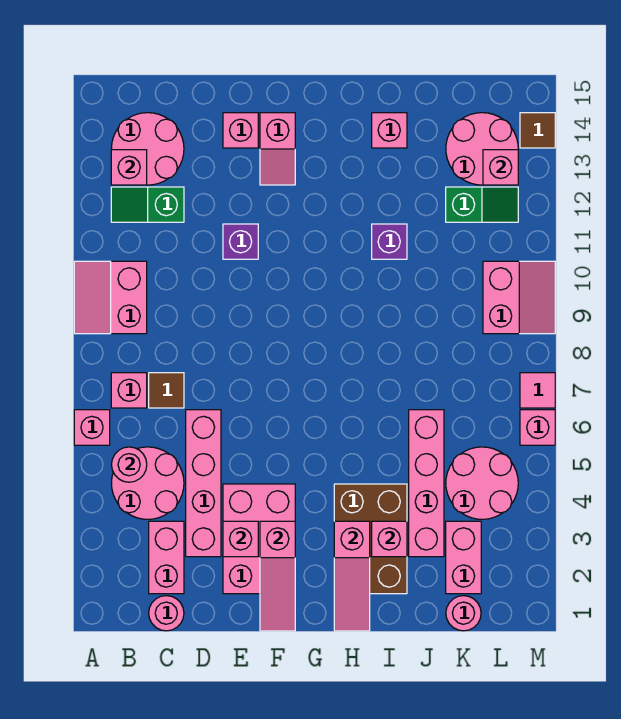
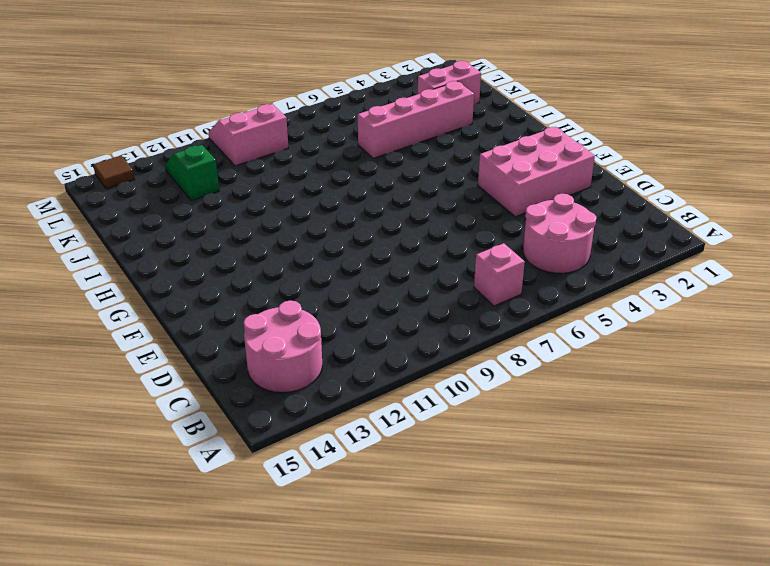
none -> pink brick A6 level 1
none -> pink slope A9:B10 level 1 top B
none -> green slope B12:C12 level 1 top C
none -> pink round brick C1 level 1

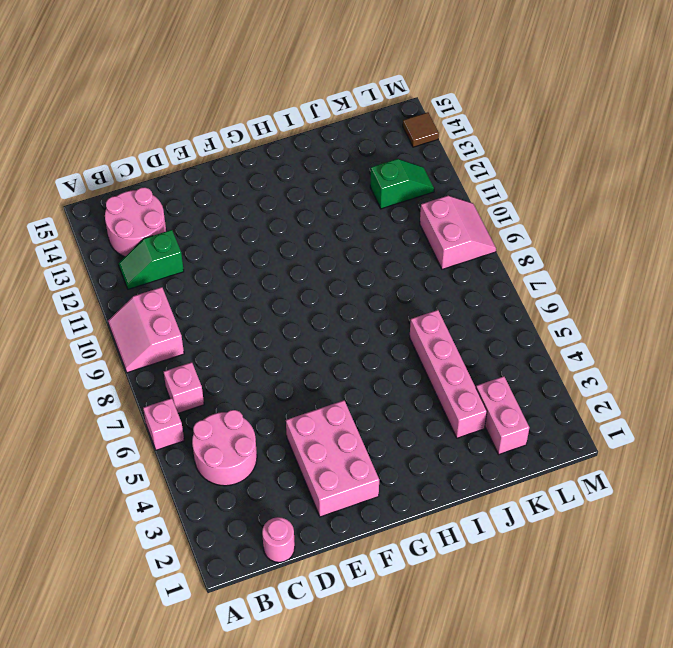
none -> pink brick C2:C3 level 1
none -> brown tile C7 level 1
none -> pink brick D3:D6 level 1
none -> purple brick E11 level 1

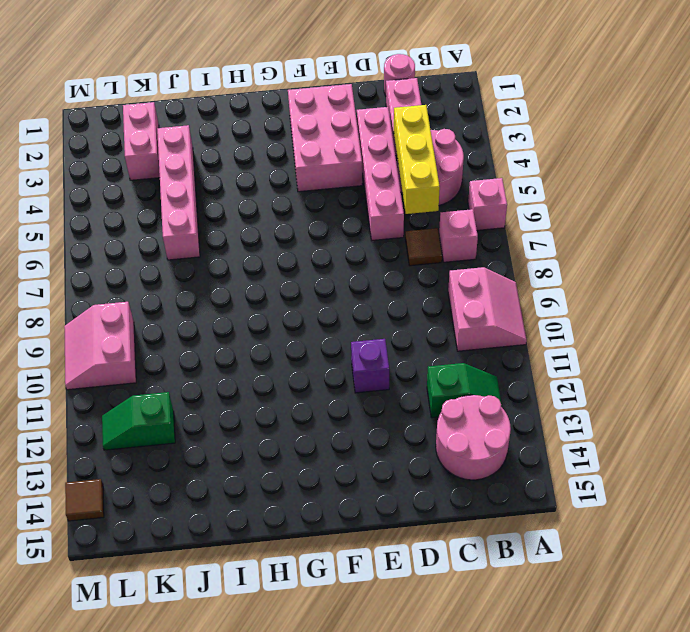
yellow brick C4:C6 level 2 -> none
none -> pink brick E14 level 1
none -> pink slope F13:F14 level 1 top 14
none -> brown brick H2:I4 level 1
none -> purple brick I11 level 1

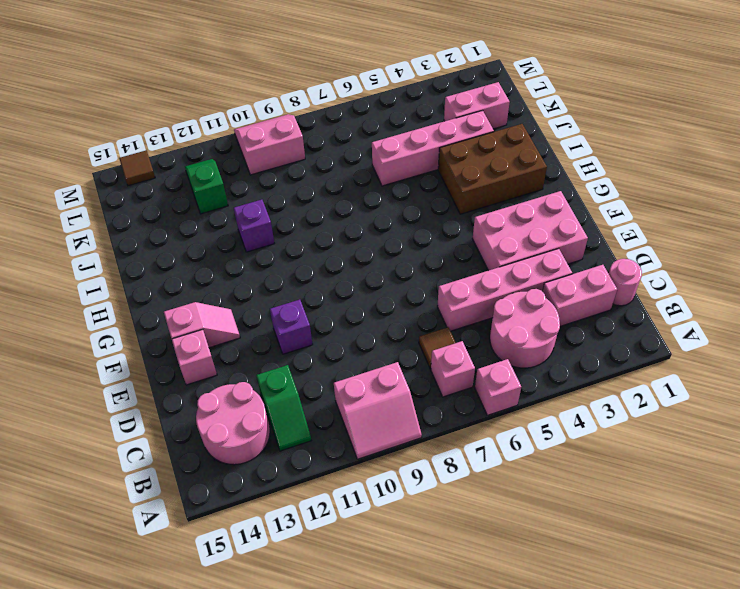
none -> pink brick I14 level 1
none -> pink round brick K1 level 1
none -> pink round brick K4:L5 level 1
none -> pink round brick K13:L14 level 1

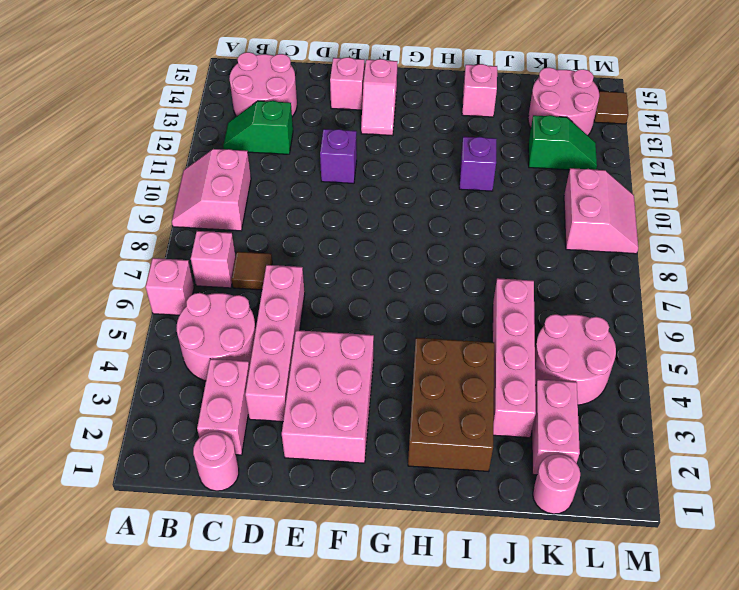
none -> pink brick M6 level 1
none -> pink tile M7 level 1
none -> pink round brick B5 level 2
none -> pink brick B13 level 2

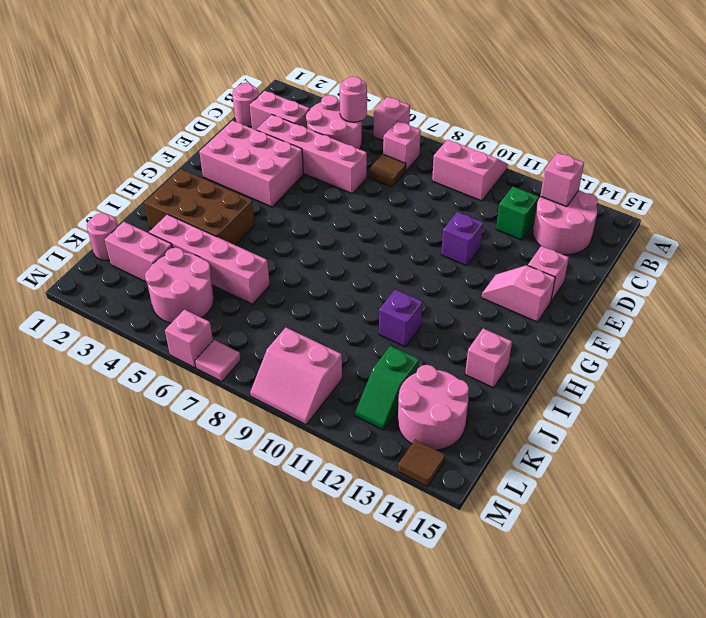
none -> pink brick E3 level 2
none -> pink slope F1:F3 level 2 top 3
none -> pink slope H1:H3 level 2 top 3
none -> pink brick I3 level 2

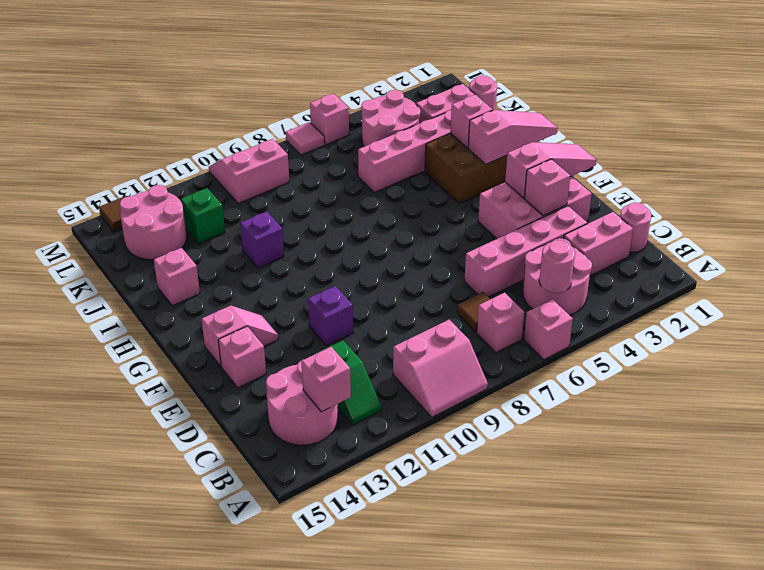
none -> pink brick L13 level 2

